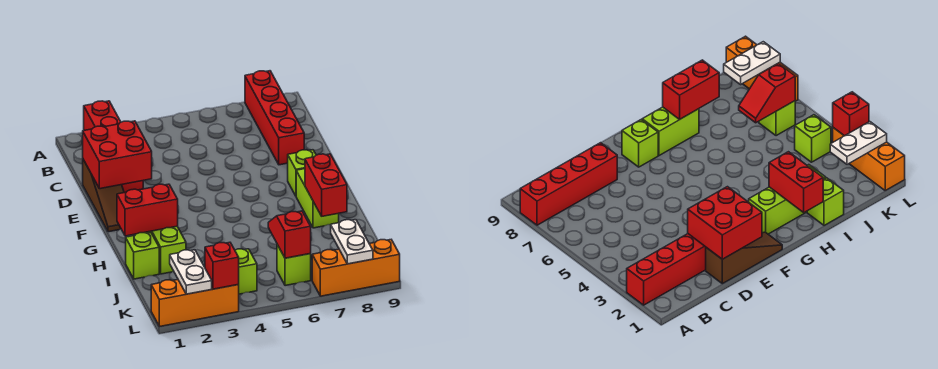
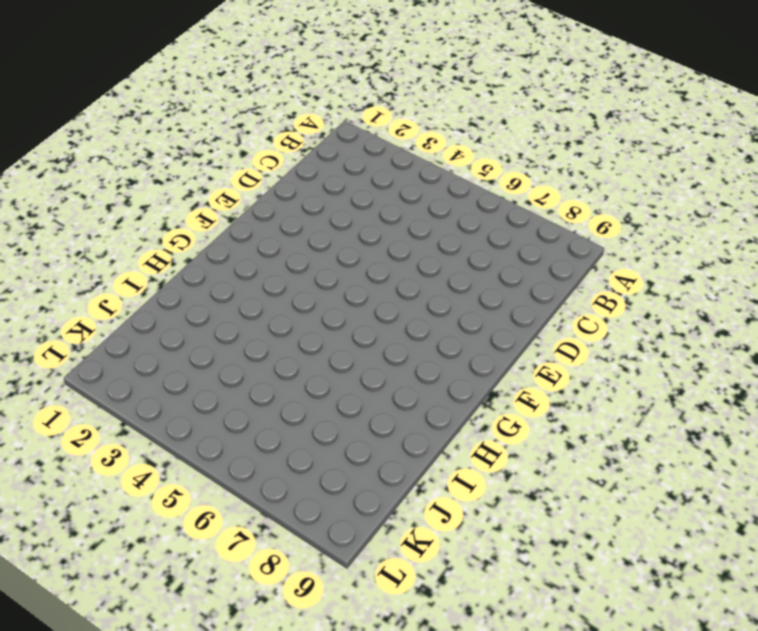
none -> red brick A2:D2 level 1
none -> red brick A8:D8 level 1
none -> brown slope D1:F1 level 1 top D

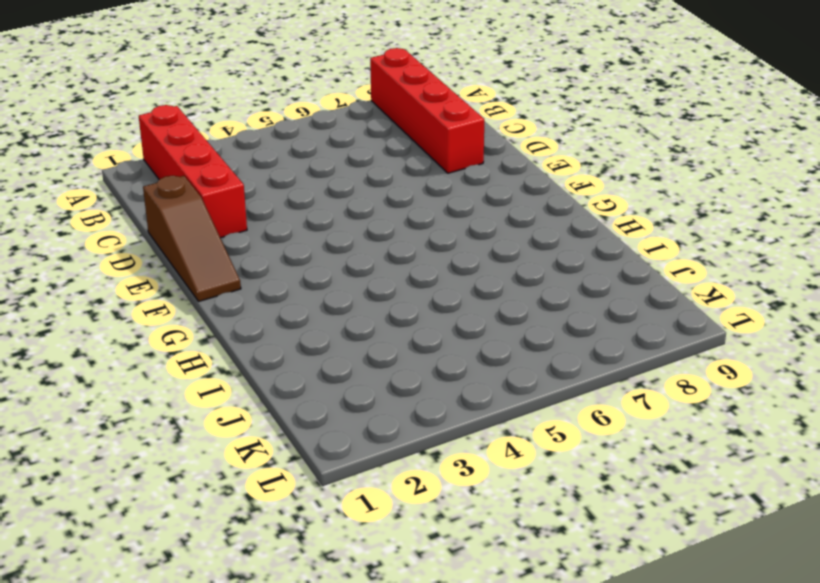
none -> lime brick F8 level 1
none -> lime brick G2:I2 level 1
none -> lime brick G8:H8 level 1

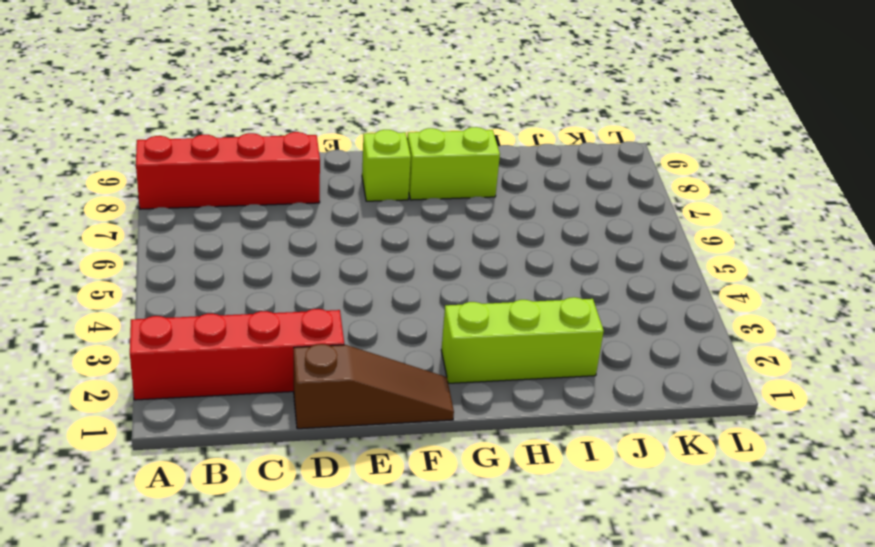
none -> lime brick I1 level 1
none -> lime brick K4 level 1
none -> lime brick K6 level 1

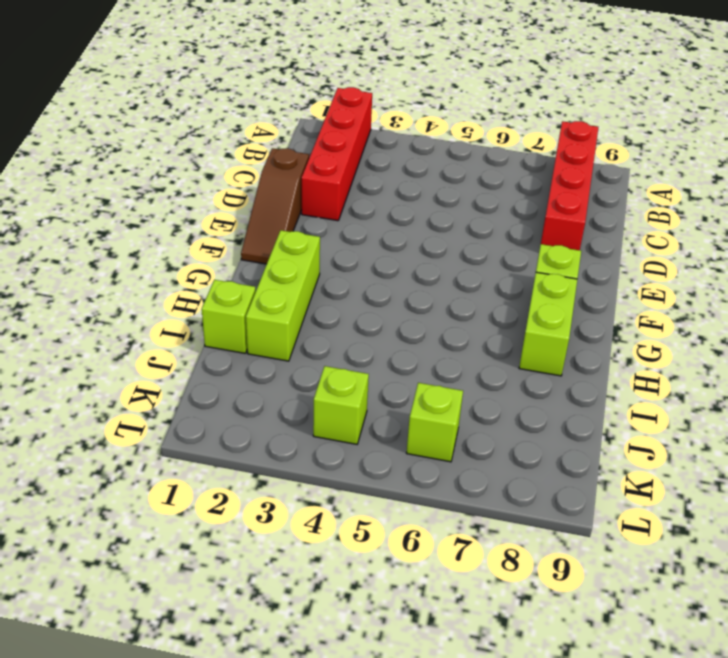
none -> orange brick L1:L3 level 1
none -> orange brick L7:L9 level 1
none -> red brick D1:E2 level 2

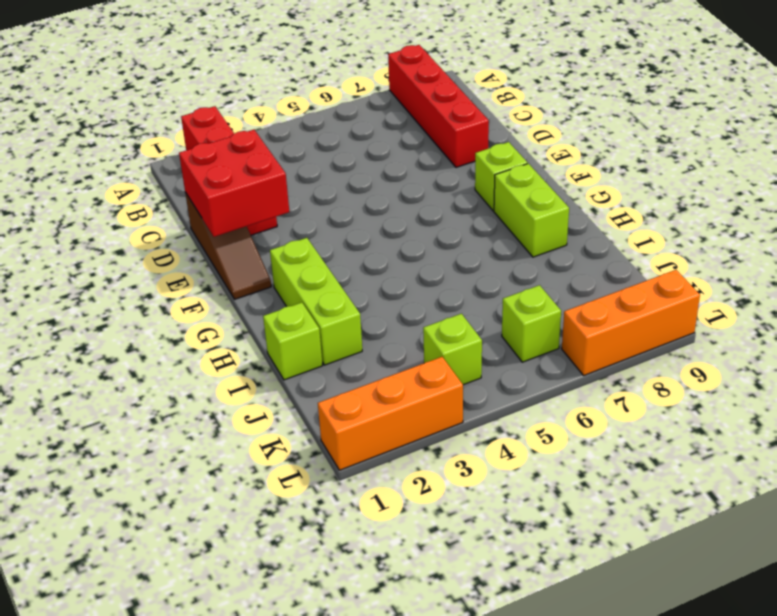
none -> red brick H1:H2 level 2
none -> red brick H8:I8 level 2
none -> red slope J6:K6 level 2 top K

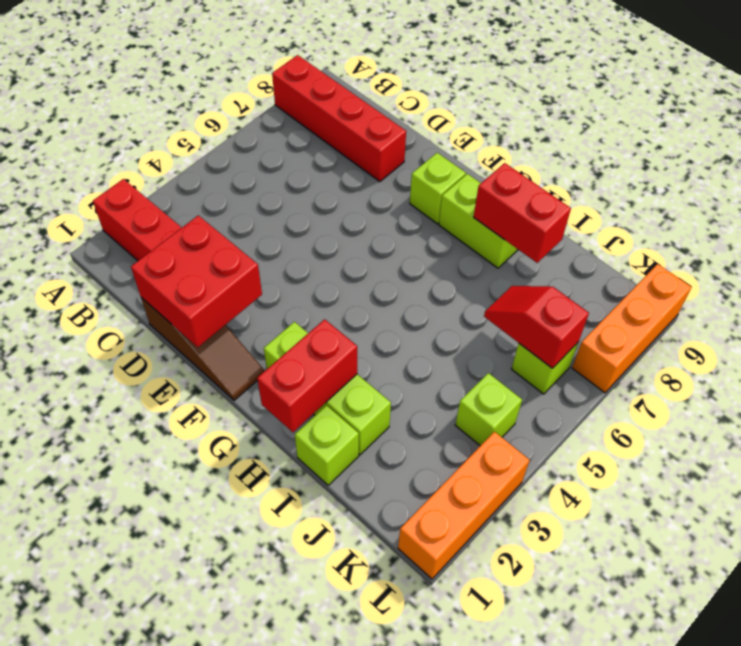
none -> white plate K2:L2 level 2
none -> white plate K8:L8 level 2
none -> red brick L3 level 2

